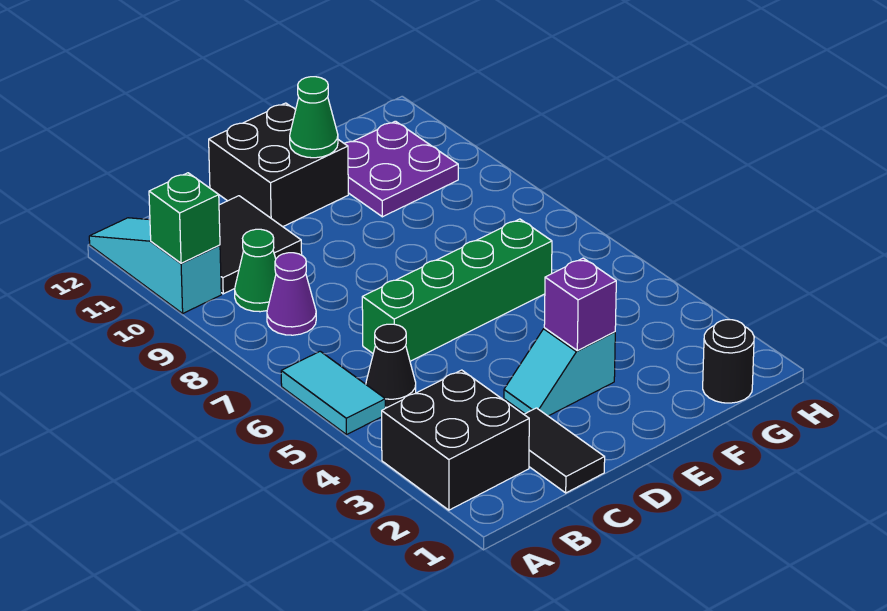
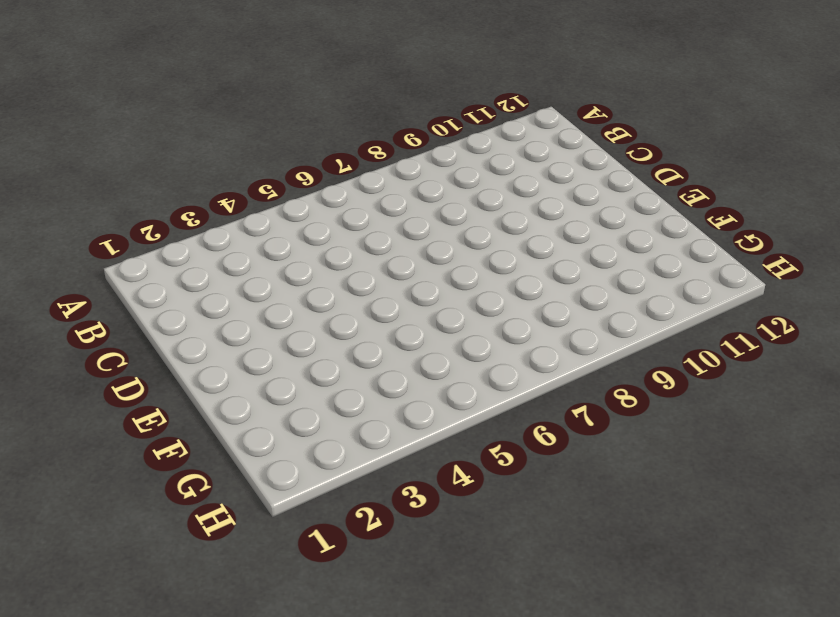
none -> black brick A2:B3 level 1
none -> cyan tile A5:A6 level 1
none -> cyan slope A10:A12 level 1 top 10

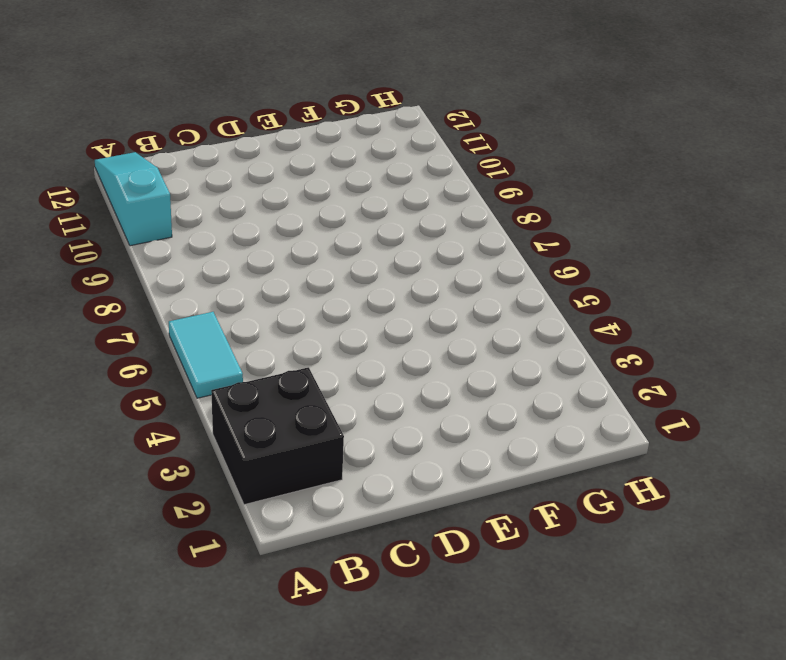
none -> black cone B5 level 1
none -> purple cone B8 level 1
none -> green cone B9 level 1

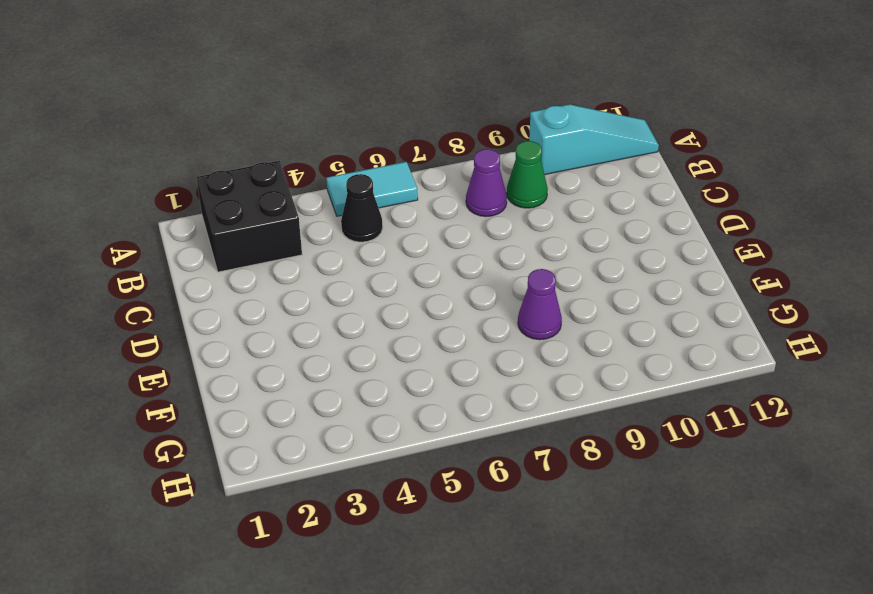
purple cone F8 level 1 -> none
none -> black tile B10:C11 level 1
none -> black tile C1:C2 level 1
none -> green brick C6:F6 level 1

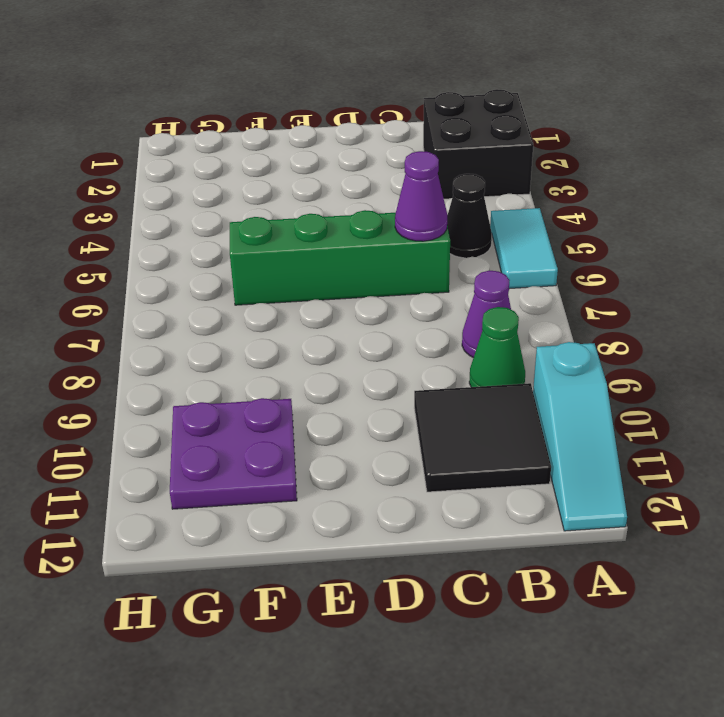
purple cone C6 level 2 -> none
none -> black tile C1:C2 level 1
none -> cyan slope D3:E3 level 1 top E
none -> black brick D11:E12 level 1

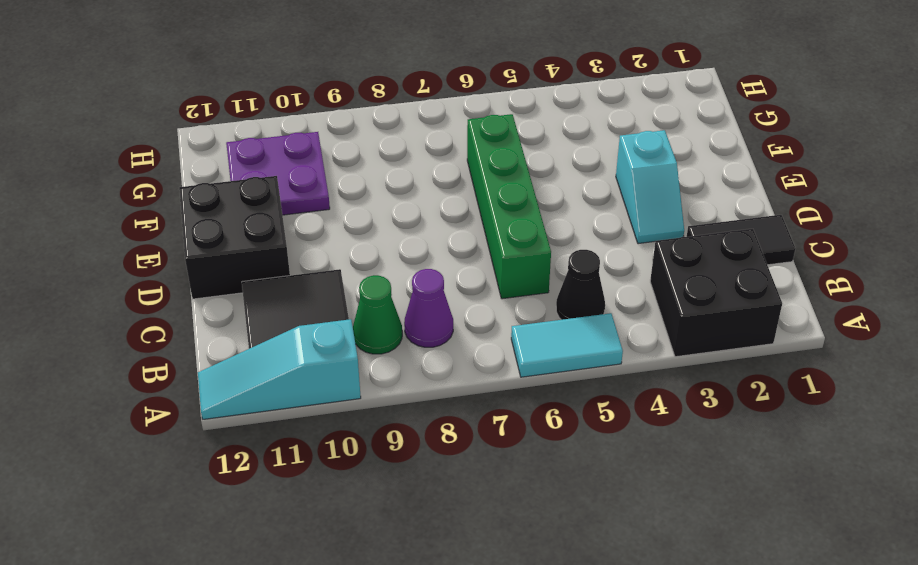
none -> black round brick G1 level 1
none -> green brick A10 level 2
none -> purple brick E3 level 2

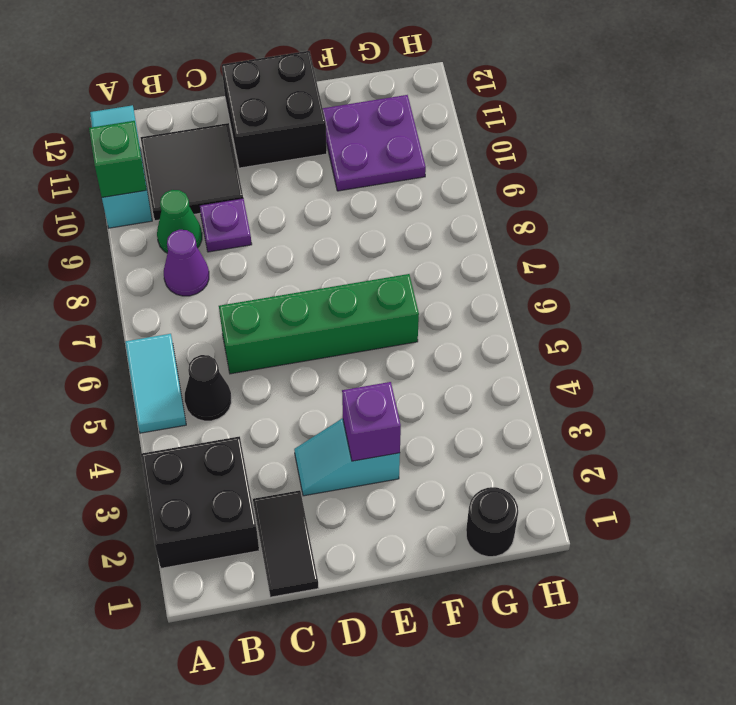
purple plate C9 level 1 -> none
none -> green cone E11 level 2

